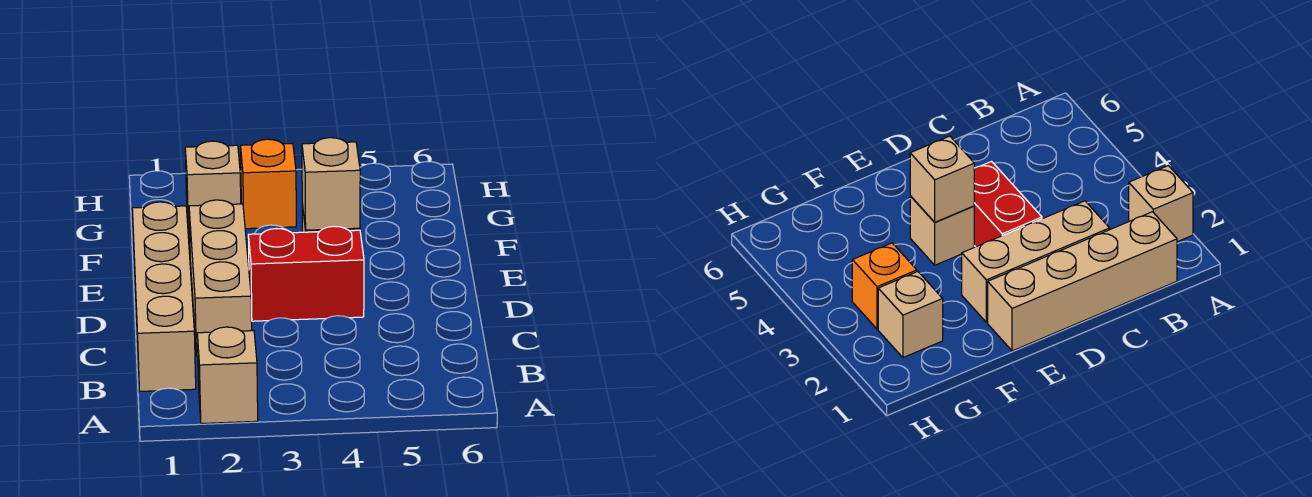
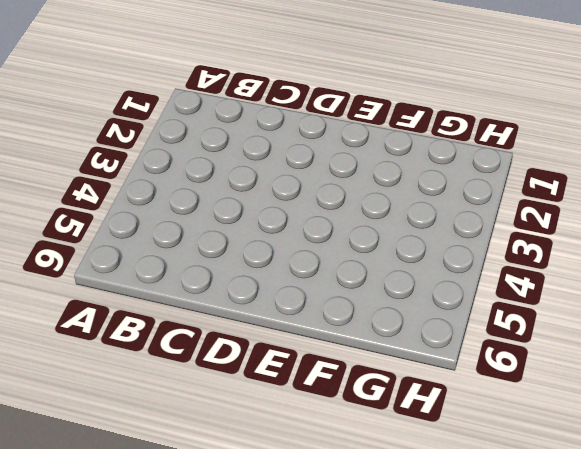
none -> tan brick A2 level 1
none -> tan brick B1:E1 level 1

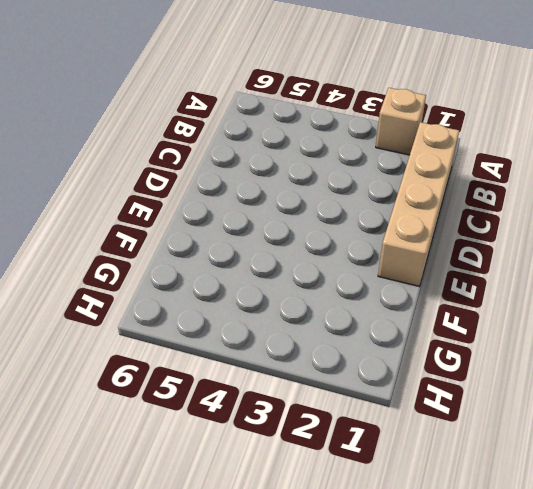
none -> tan brick C2:E2 level 1
none -> red brick D3:D4 level 1

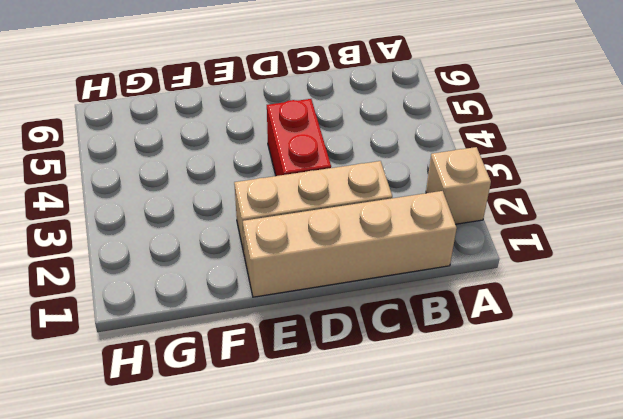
none -> tan brick E4 level 1
none -> tan brick G2 level 1

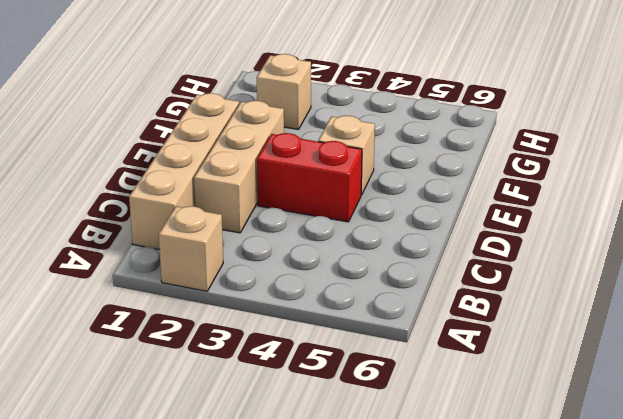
none -> orange brick G3 level 1
none -> tan brick E4 level 2

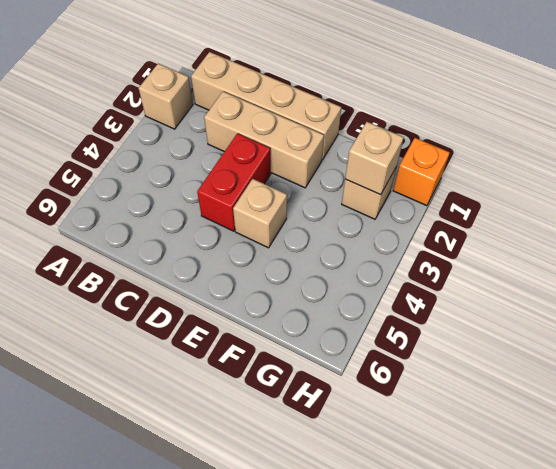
tan brick G2 level 2 -> tan brick E4 level 2
orange brick H1 level 1 -> orange brick G3 level 1

